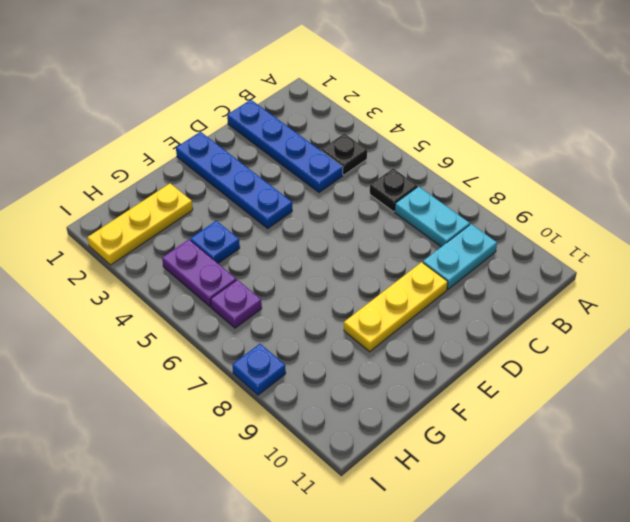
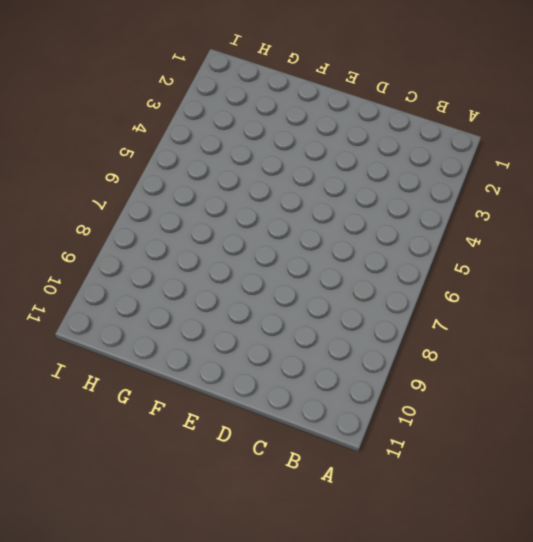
none -> black plate B4 level 1
none -> black plate B6 level 1
none -> cyan plate B7:B8 level 1

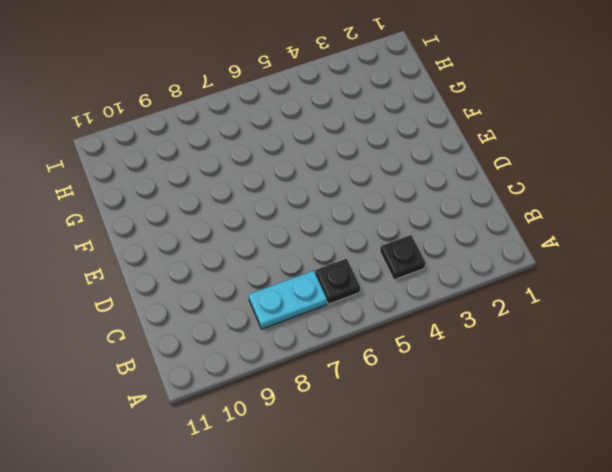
none -> cyan plate B9:C9 level 1
none -> blue plate C1:C4 level 1
none -> yellow plate D9:F9 level 1

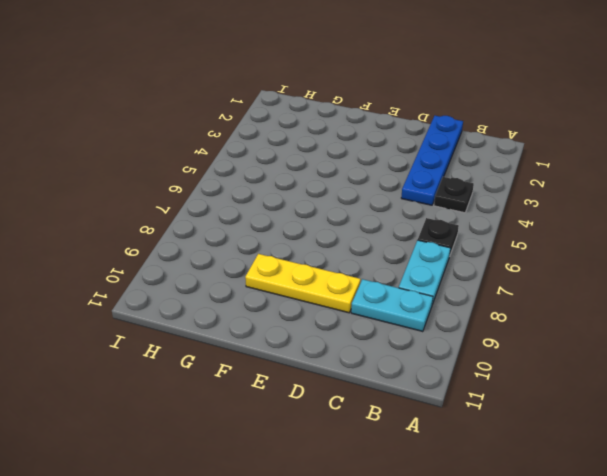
none -> blue plate E1:E4 level 1
none -> yellow plate G2:I2 level 1
none -> blue plate G4 level 1

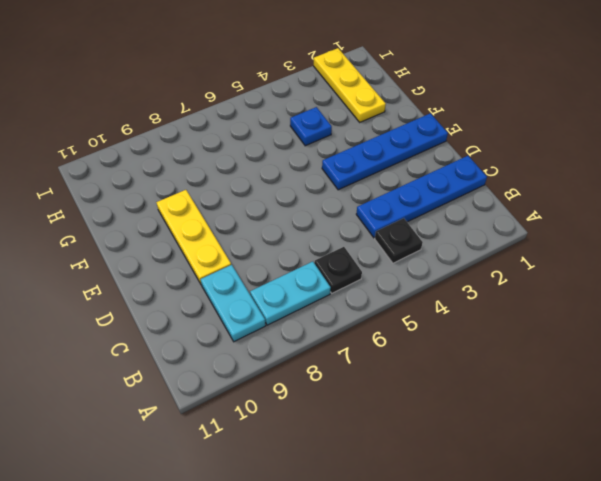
none -> purple plate H4:H5 level 1
none -> purple plate H6 level 1
none -> blue plate I8 level 1

